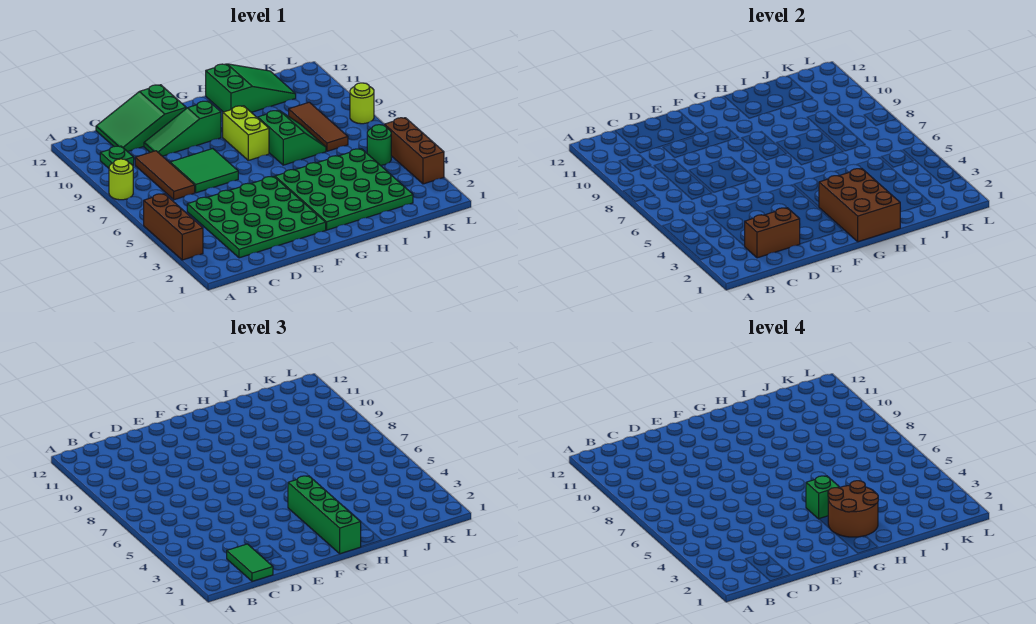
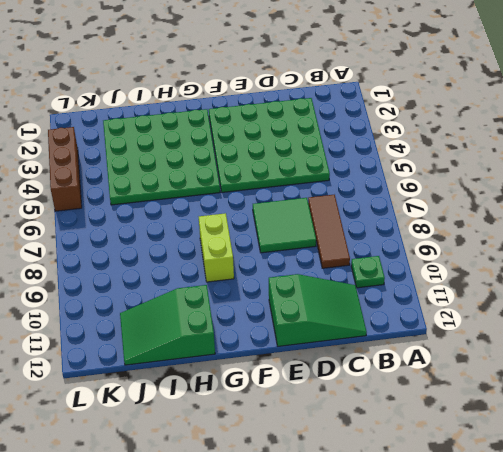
none -> brown brick A3:A5 level 1
none -> lime round brick A8 level 1
none -> green slope D10:F10 level 1 top F

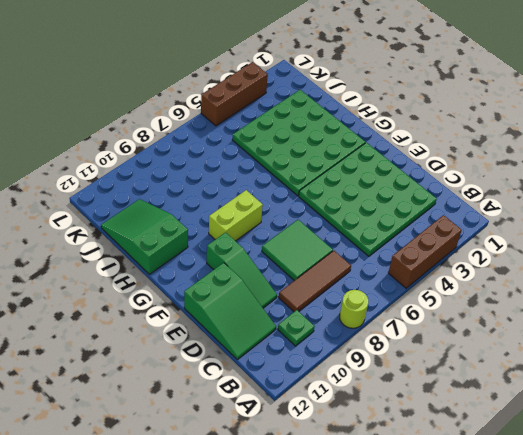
none -> green slope H7:I8 level 1 top H
none -> brown tile J7:J9 level 1
none -> green round brick K5 level 1

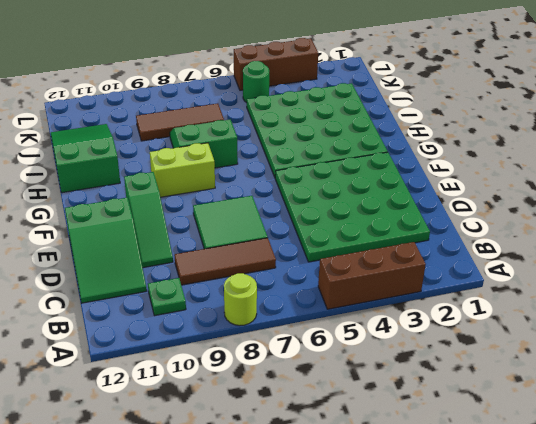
none -> lime round brick L8 level 1
none -> brown brick C2:D2 level 2
none -> brown brick G1:H3 level 2

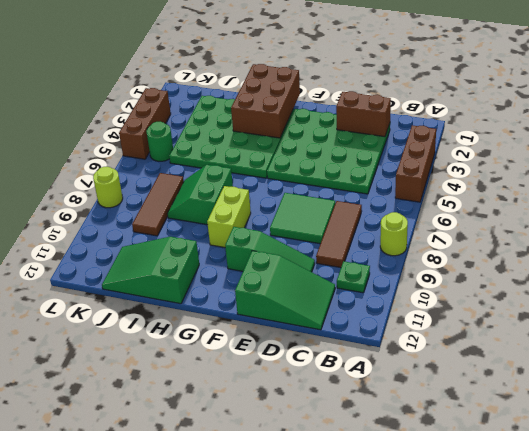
none -> green tile C1:C2 level 3
none -> green brick G1:G4 level 3
none -> brown round brick G2:H3 level 4

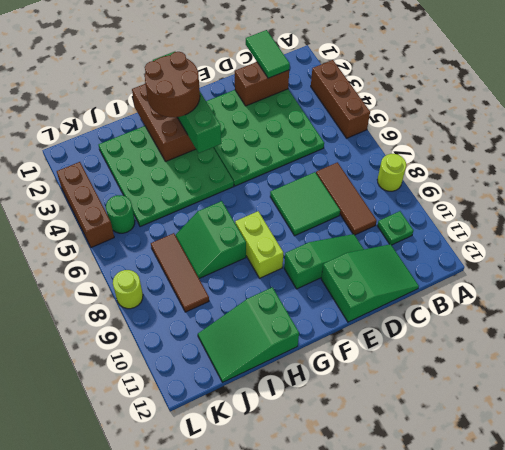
none -> green brick G4 level 4

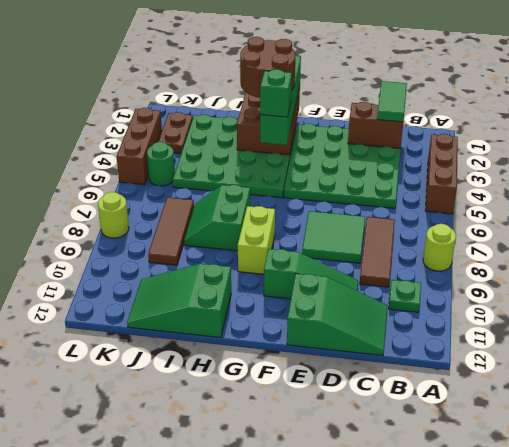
brown plate K2:K3 level 1 -> none

